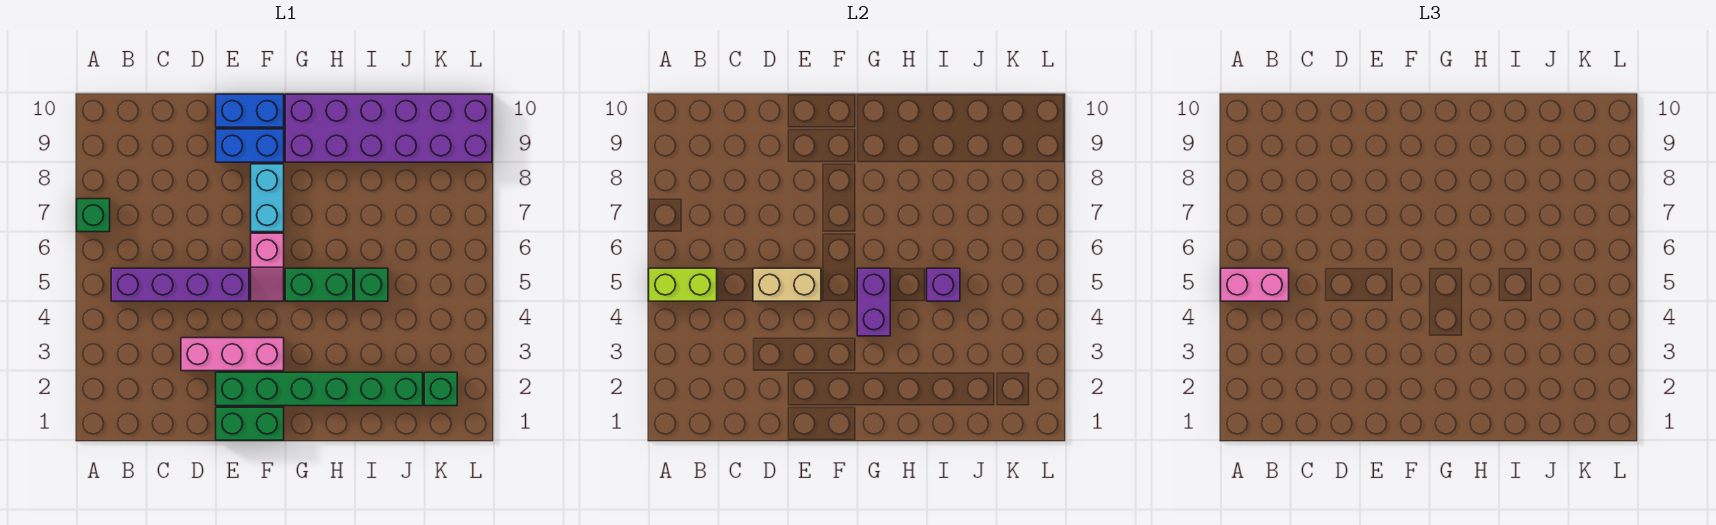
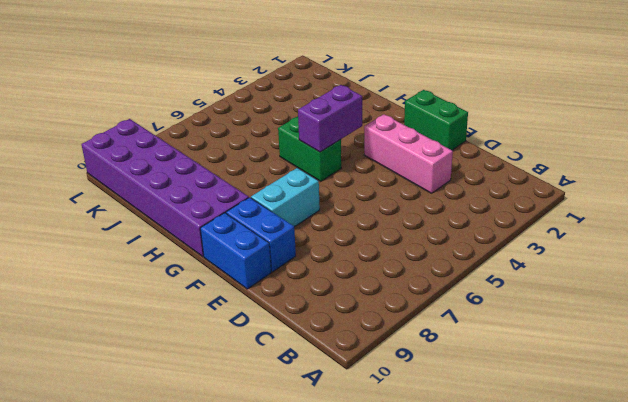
none -> green brick A7 level 1
none -> purple brick B5:E5 level 1
none -> green brick E2:J2 level 1

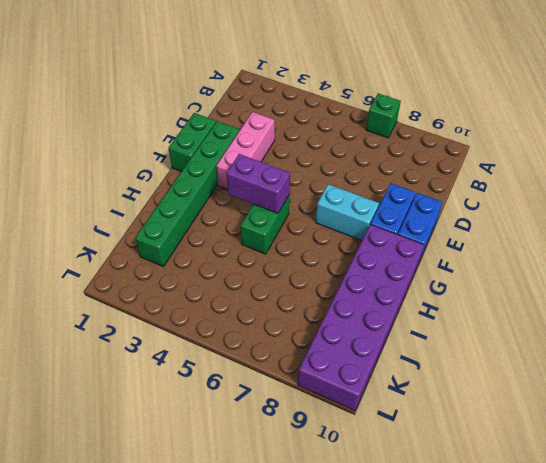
none -> purple brick B5:E5 level 1
none -> pink slope F5:F6 level 1 top 6
none -> green brick I5 level 1

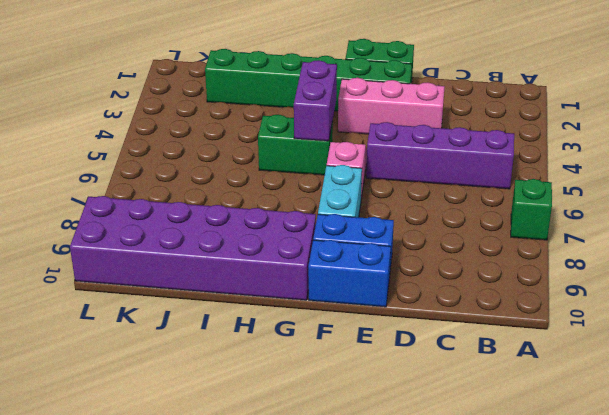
none -> green brick I5 level 1
none -> green brick K2 level 1
none -> lime brick A5:B5 level 2

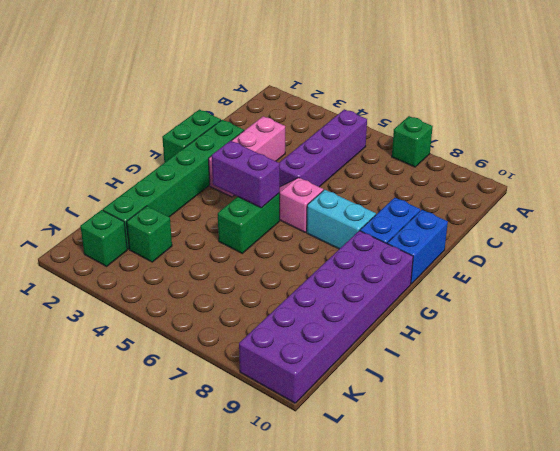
green brick J3 level 1 -> green brick I5 level 1
none -> lime brick A5:B5 level 2
none -> tan brick D5:E5 level 2
none -> purple brick I5 level 2

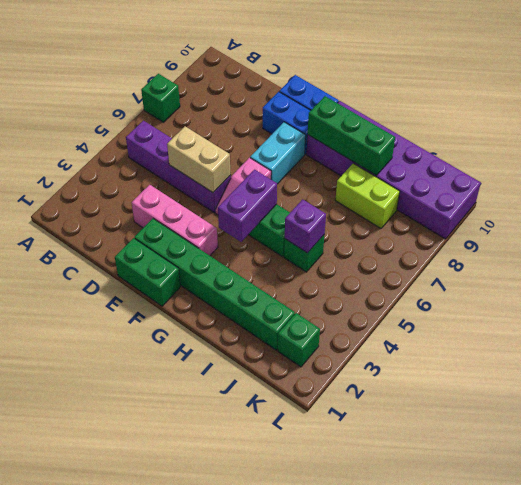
green brick G9:I9 level 2 -> none
lime brick I8:J8 level 1 -> lime brick A5:B5 level 2
none -> pink brick A5:B5 level 3

